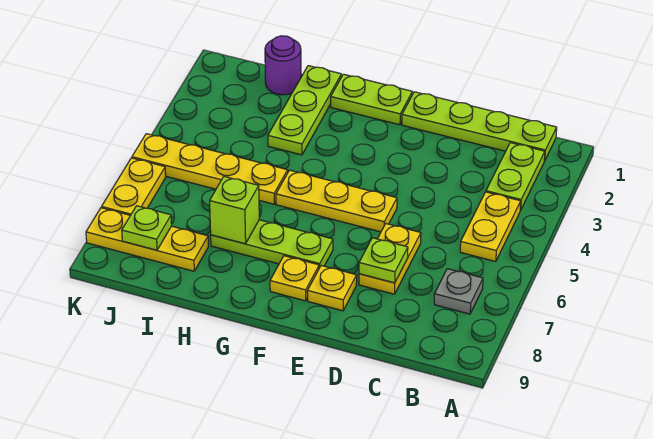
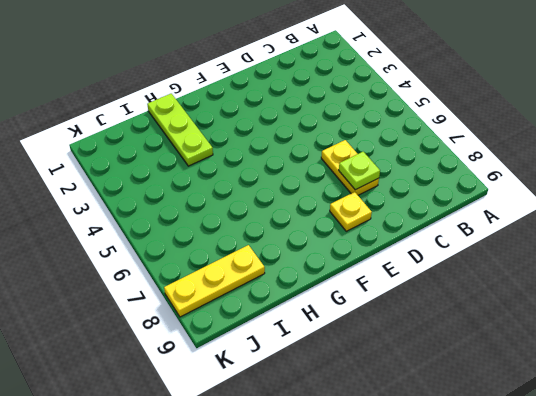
none -> lime plate B1:E1 level 1
none -> lime plate B2:B3 level 1
none -> yellow plate B4:B5 level 1

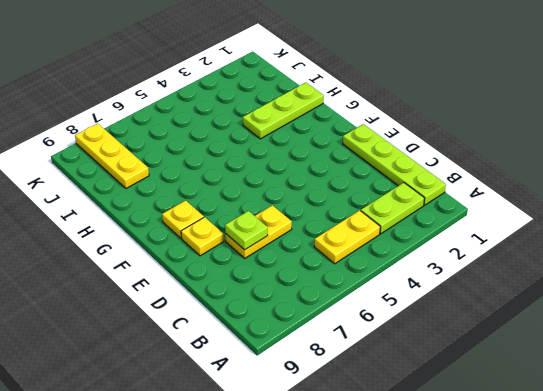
none -> grey plate B7 level 1
none -> yellow plate E5:G5 level 1
none -> lime plate F1:G1 level 1

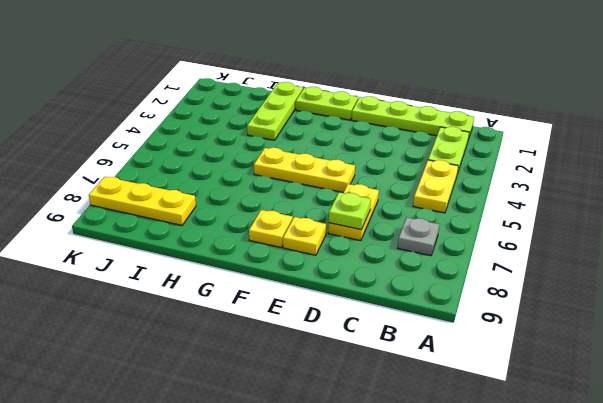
none -> lime plate F7:H7 level 1
none -> yellow plate H5:K5 level 1
none -> purple round brick I1 level 1

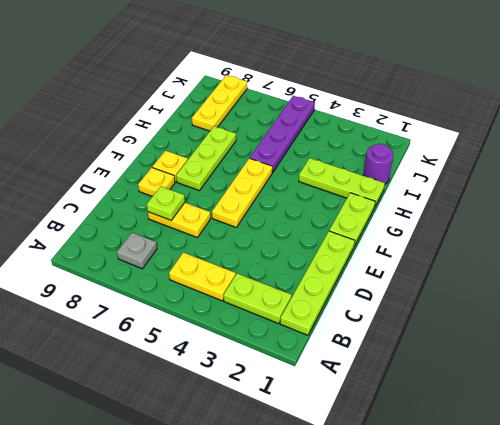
purple plate H5:K5 level 1 -> yellow plate H5:K5 level 1
none -> yellow plate K6:K7 level 1
none -> lime brick H7 level 2
none -> lime plate J8 level 2

